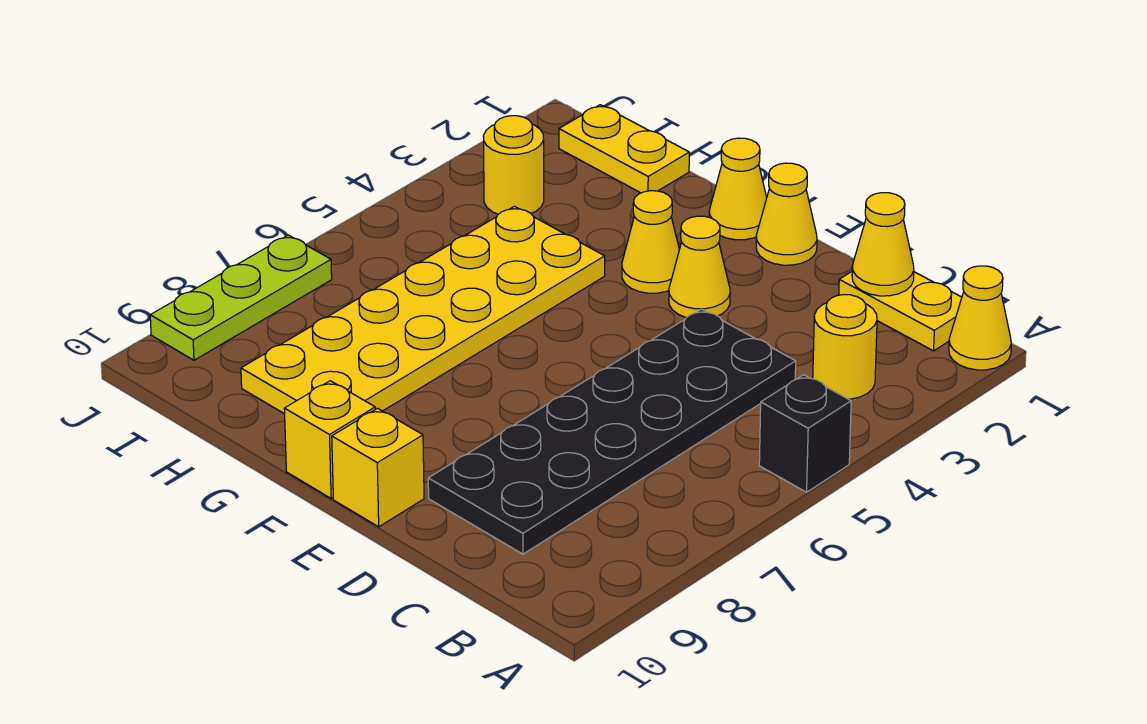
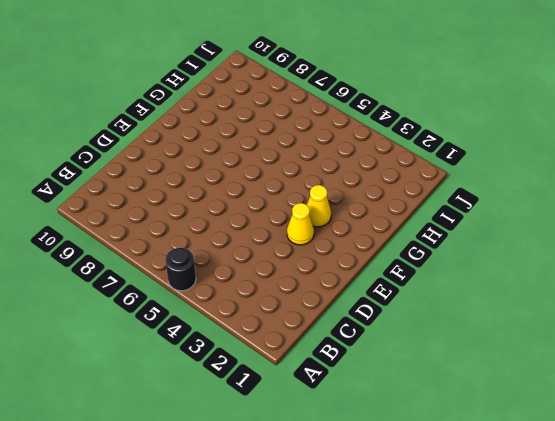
black round brick A5 level 1 -> black brick A5 level 1
none -> yellow cone A1 level 1
none -> yellow plate B1:C1 level 1
none -> yellow round brick B3 level 1

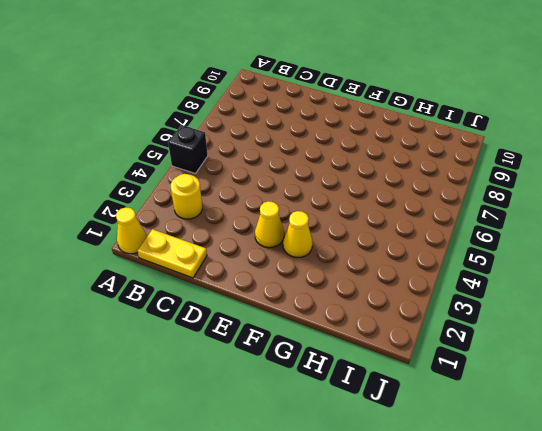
none -> black plate C4:D9 level 1
none -> yellow cone E1 level 1
none -> yellow brick E10 level 1

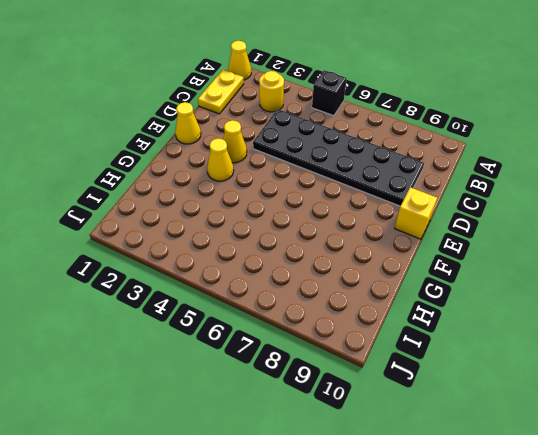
none -> yellow cone F1 level 1
none -> yellow brick F10 level 1
none -> yellow plate G4:H9 level 1

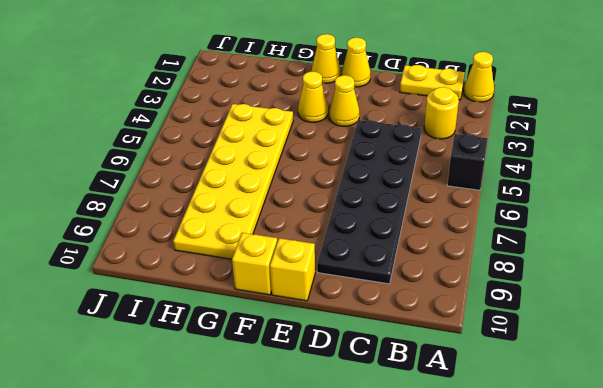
none -> yellow plate H1:I1 level 1
none -> yellow round brick I3 level 1
none -> lime plate J7:J9 level 1

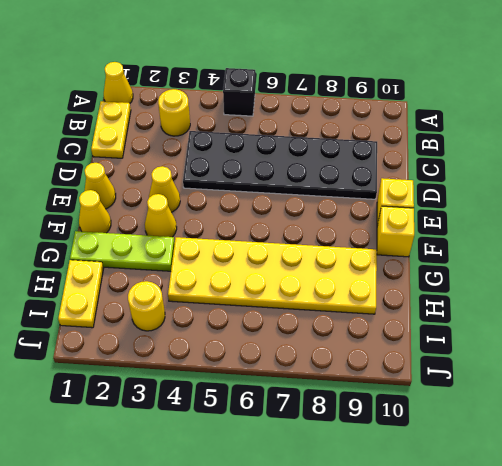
lime plate G1:G3 level 1 -> lime plate J7:J9 level 1
none -> yellow cone C1 level 2

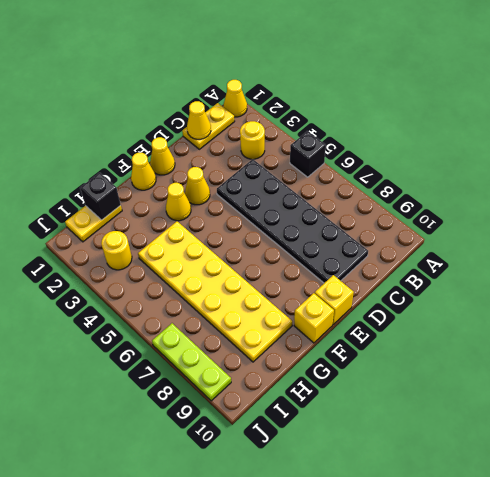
black brick H1 level 2 -> none

